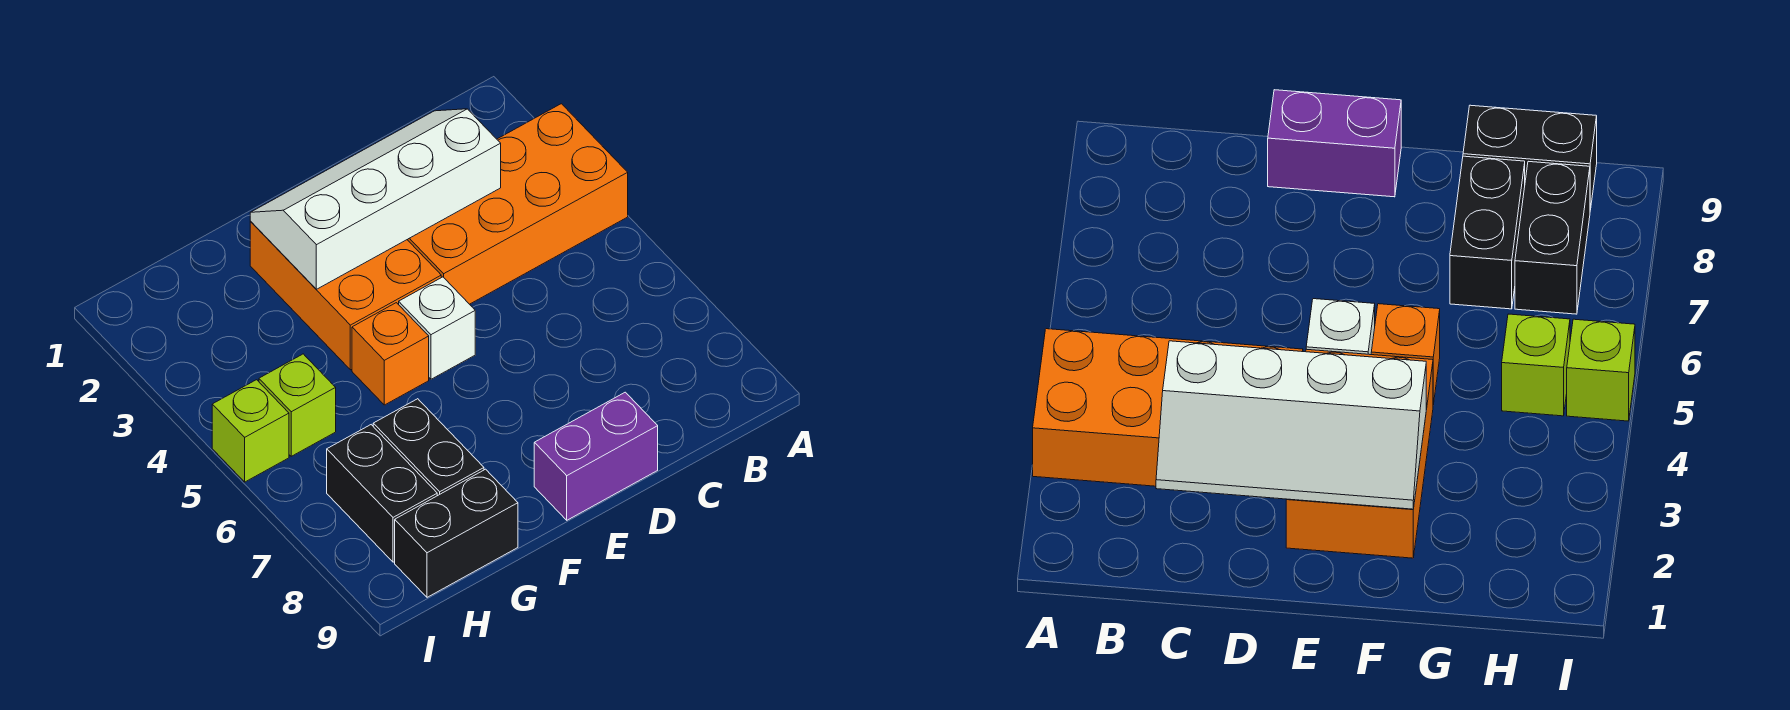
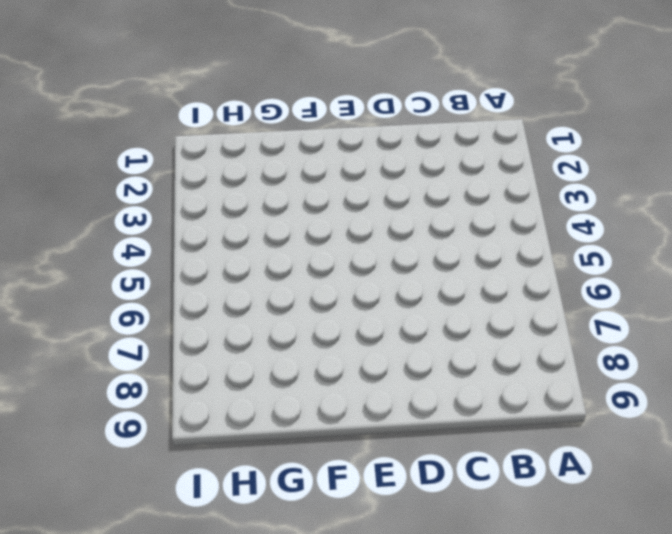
none -> orange brick A3:D4 level 1
none -> purple brick D9:E9 level 1

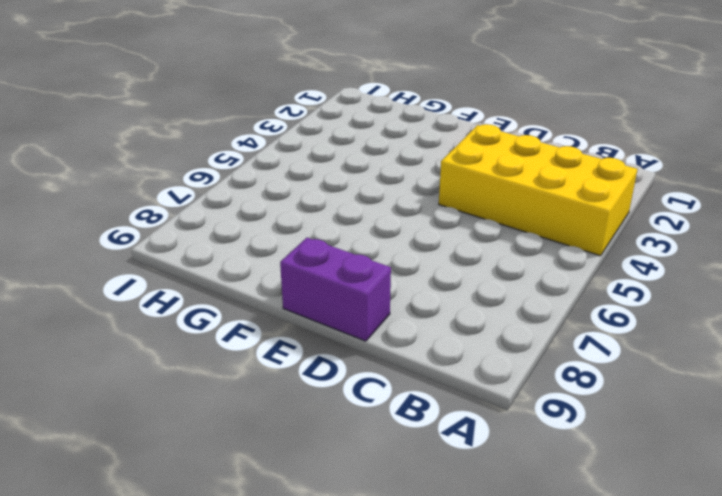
yellow brick A3:D4 level 1 -> orange brick A3:D4 level 1
none -> orange brick E2:F4 level 1
none -> white brick E5 level 1

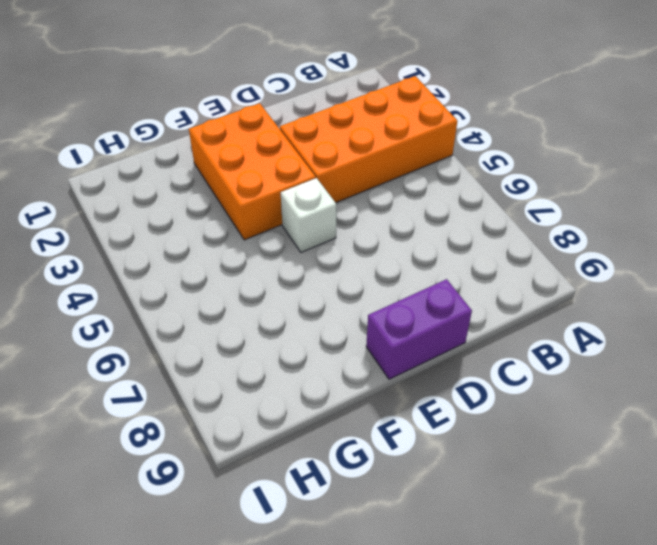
none -> orange brick F5 level 1
none -> black brick G7:G8 level 1

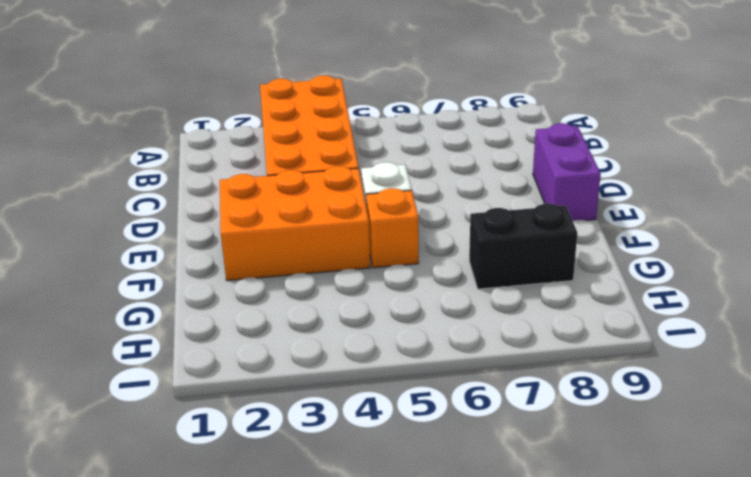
none -> black brick G9:H9 level 1
none -> lime brick H5 level 1

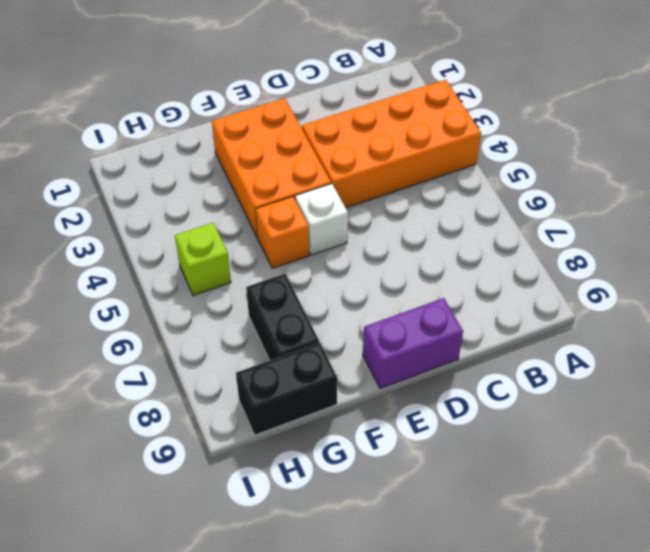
none -> black brick H7:H8 level 1
none -> lime brick I5 level 1

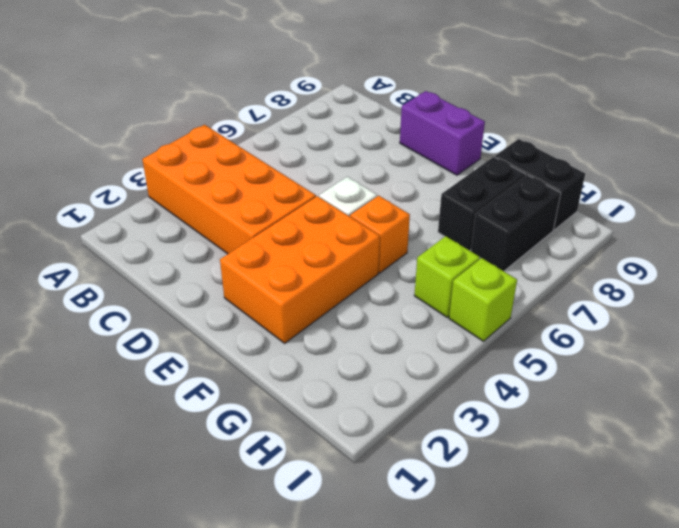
none -> white slope C2:F3 level 2 top 3

